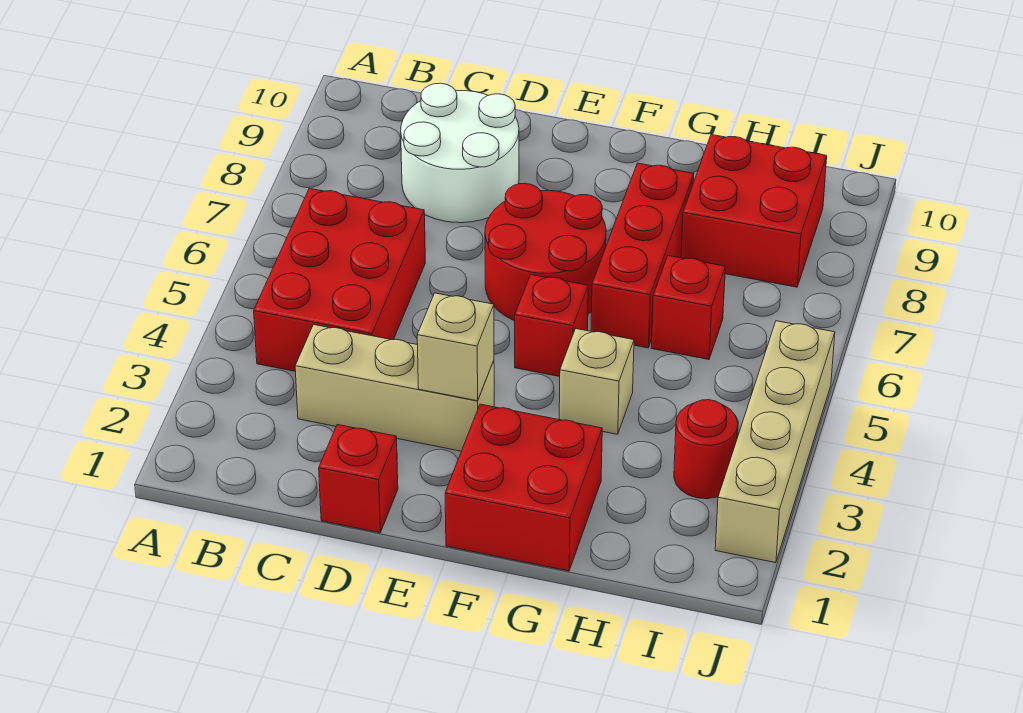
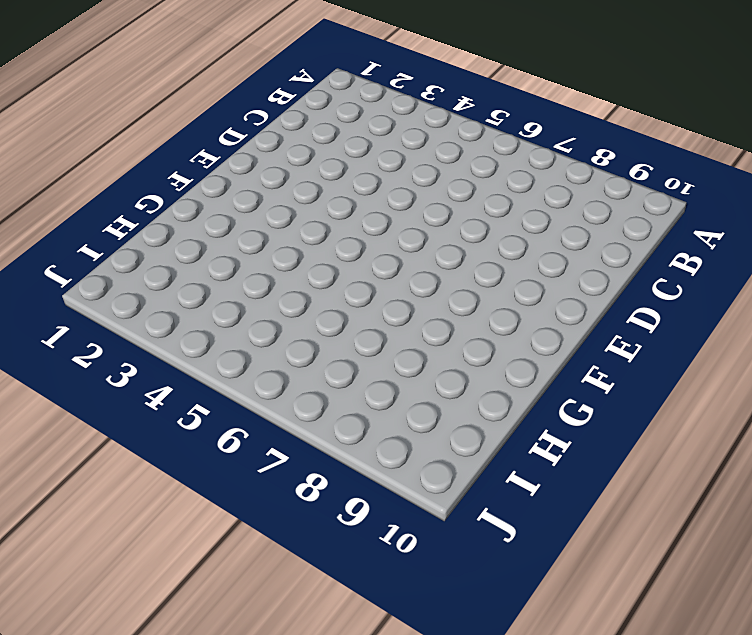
none -> red brick B4:C6 level 1
none -> tan brick C3:E3 level 1
none -> white round brick C8:D9 level 1

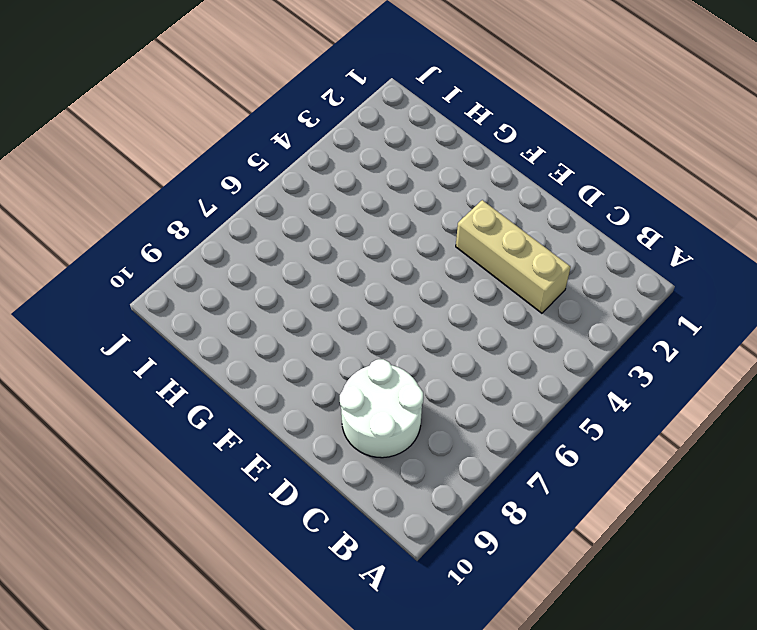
none -> red brick B4:C6 level 1
none -> red brick D1 level 1
none -> red round brick E6:F7 level 1

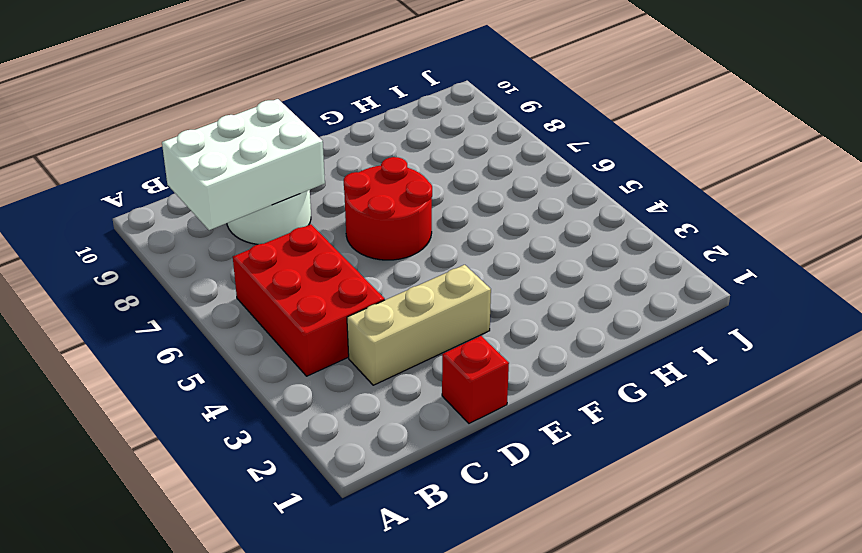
white brick B8:D9 level 2 -> none
none -> red brick F1:G2 level 1
none -> red brick F5 level 1
none -> tan brick G4 level 1

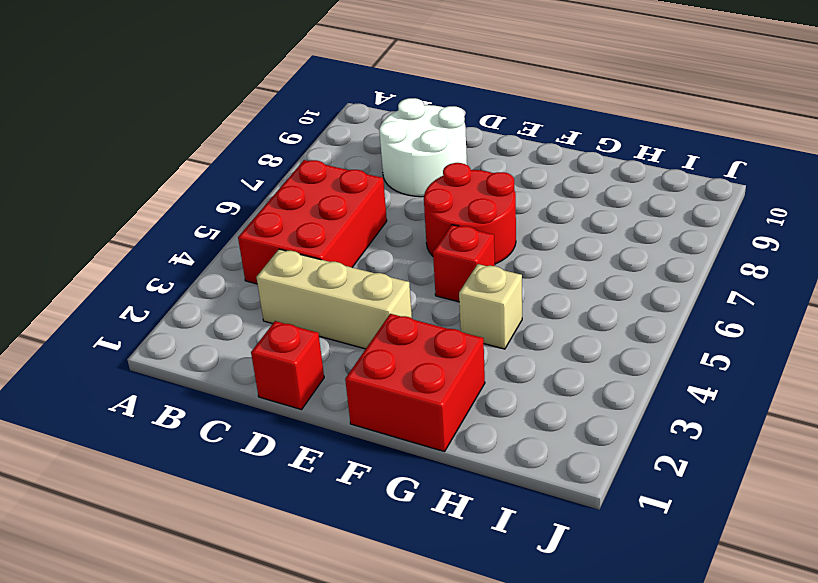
none -> red brick G6:G8 level 1
none -> red brick H6 level 1
none -> red brick H8:I9 level 1

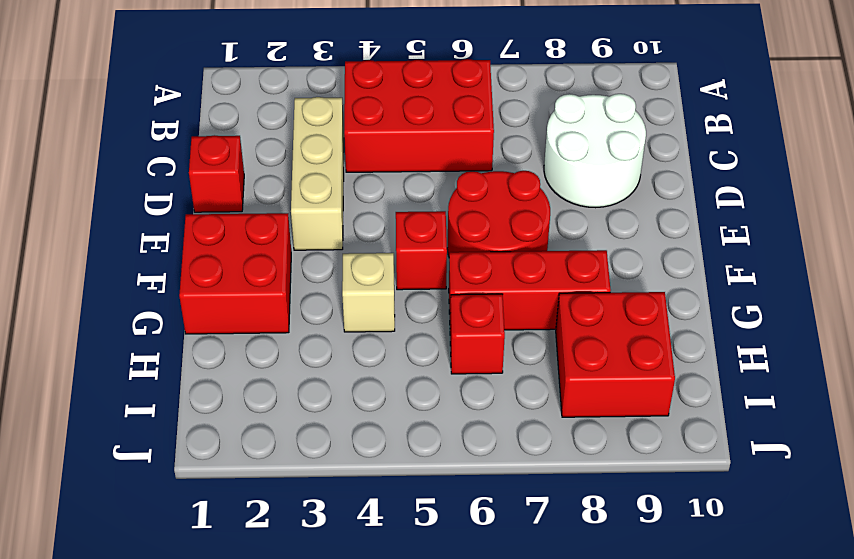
none -> red round brick I3 level 1
none -> tan brick J2:J5 level 1
none -> tan brick E3 level 2

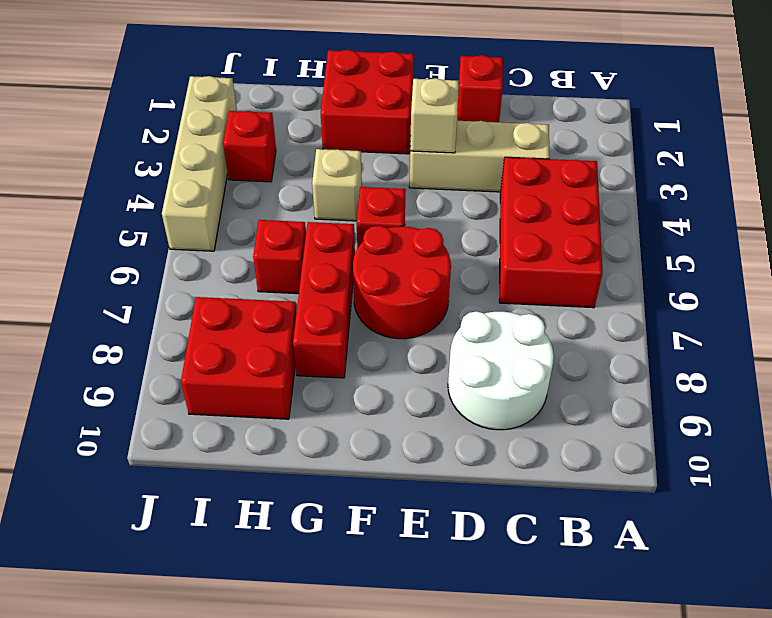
red brick I3 level 1 -> red round brick I3 level 1

